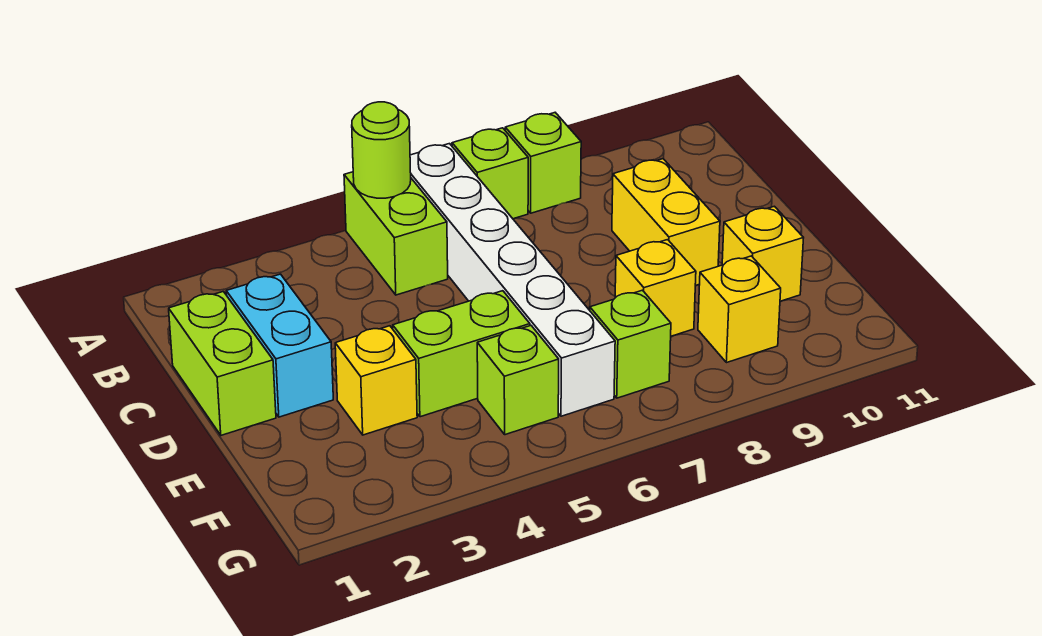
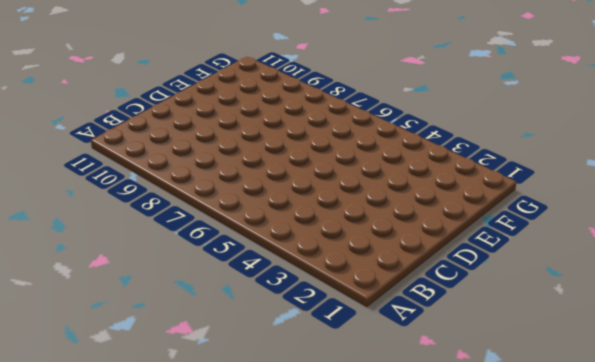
none -> lime brick A5:B5 level 1
none -> white brick A6:F6 level 1
none -> lime brick A7 level 1

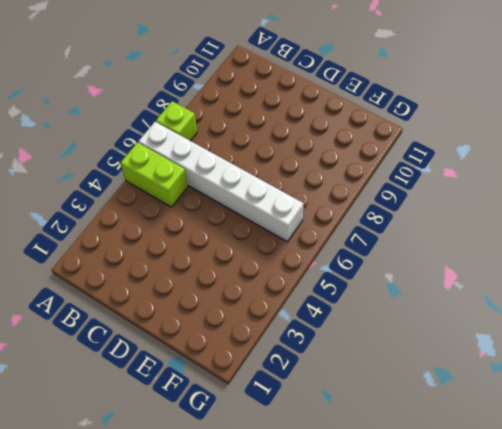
none -> lime brick A8 level 1
none -> lime brick C1:D1 level 1
none -> cyan brick C2:D2 level 1

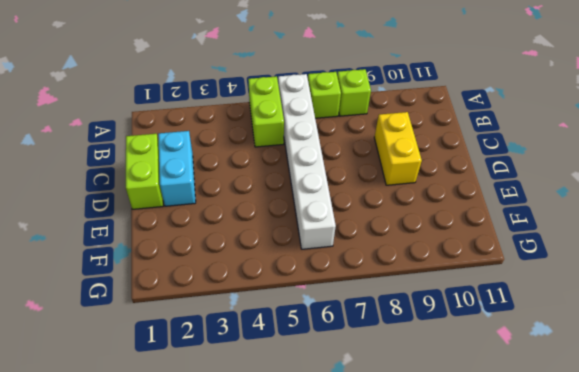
none -> yellow brick E3 level 1
none -> lime brick E4:E5 level 1
none -> yellow brick E8 level 1

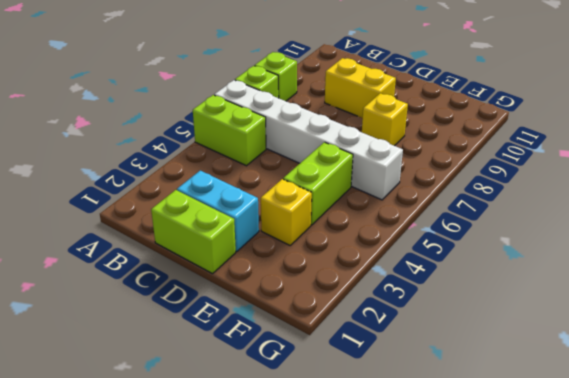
none -> yellow brick E10 level 1
none -> lime brick F5 level 1
none -> lime brick F7 level 1

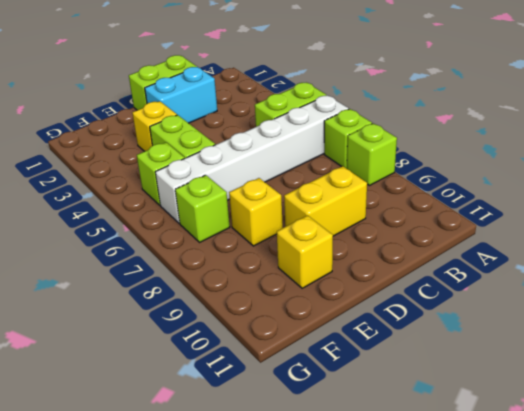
none -> yellow brick F9 level 1
none -> lime round brick A5 level 2

